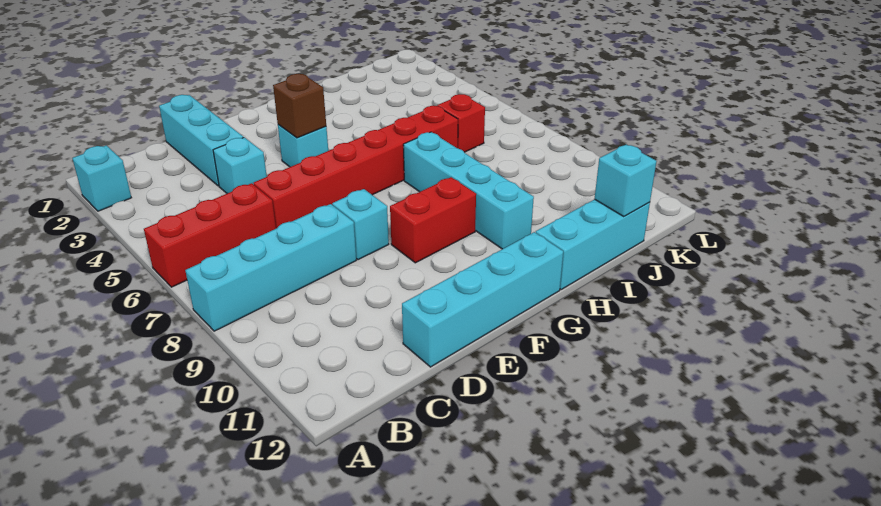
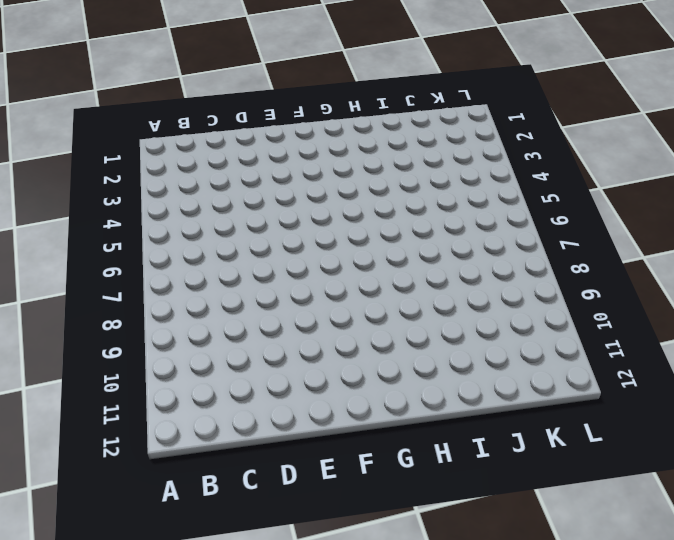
none -> cyan brick A2 level 1
none -> red brick A6:C6 level 1
none -> cyan brick A8:D8 level 1

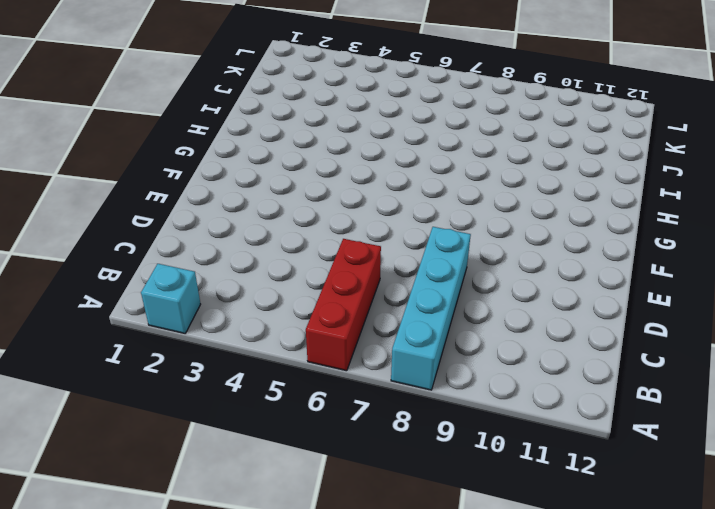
none -> cyan brick D1:D3 level 1
none -> cyan brick D4 level 1
none -> red brick D6:I6 level 1

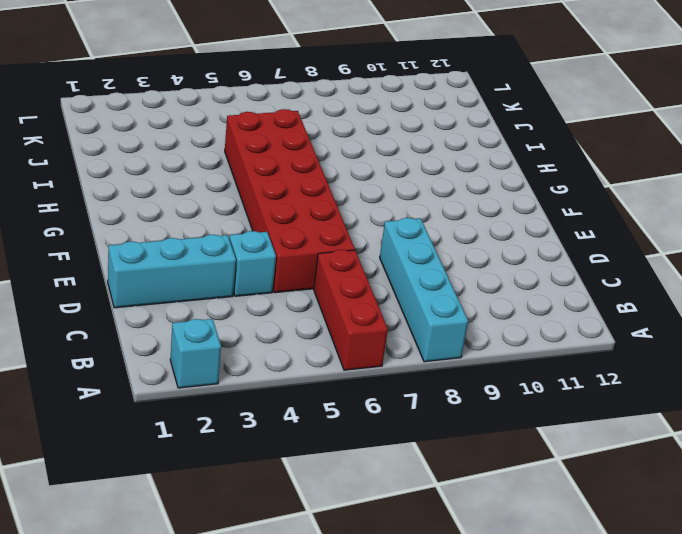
red brick D5:I6 level 1 -> red brick D6:I6 level 1
none -> cyan brick D12:G12 level 1
none -> cyan brick E8 level 1
none -> cyan brick F4 level 1

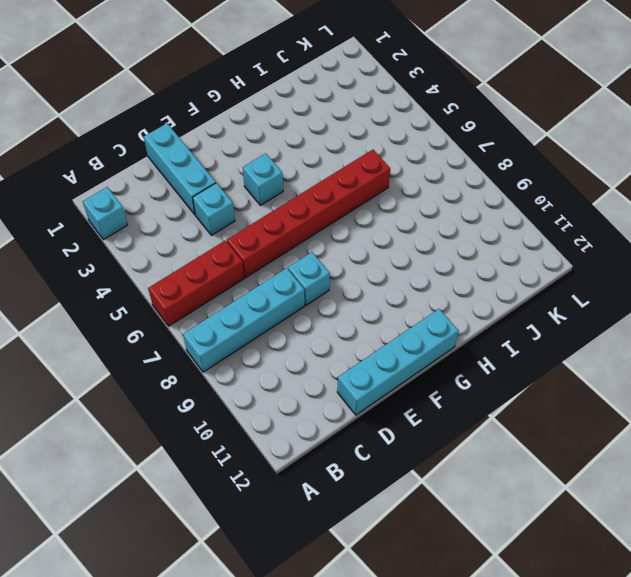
none -> red brick F9:G9 level 1
none -> cyan brick H7:H10 level 1
none -> cyan brick H12:J12 level 1

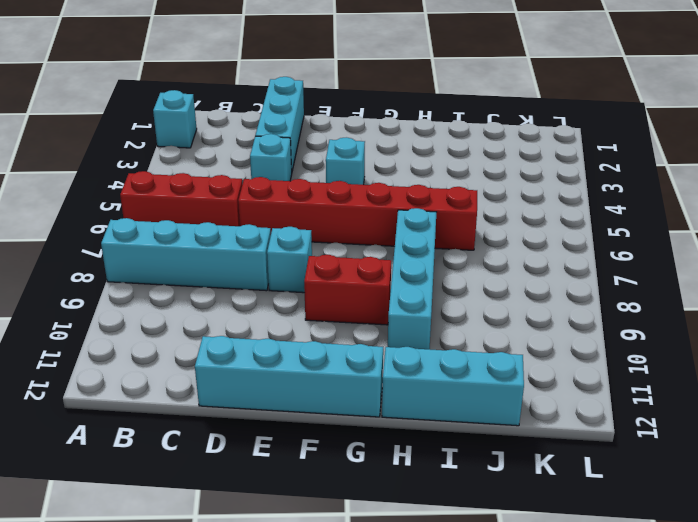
none -> red brick J6 level 1
none -> brown brick F4 level 2
none -> cyan brick J12 level 2

